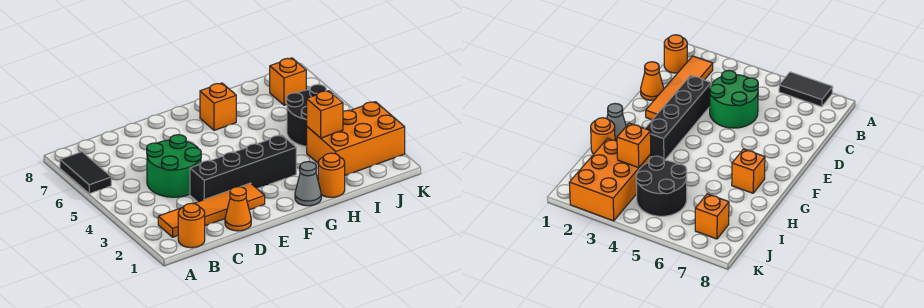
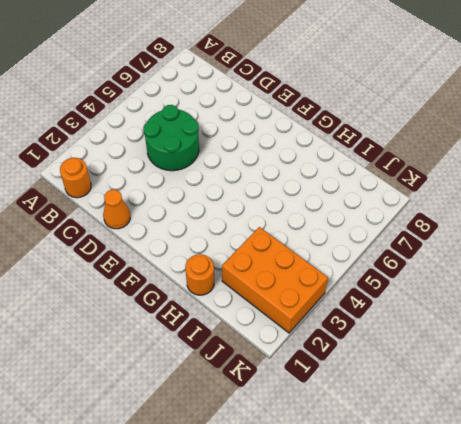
none -> black tile A6:A7 level 1
none -> orange tile B2:E2 level 1
none -> black brick D3:G3 level 1

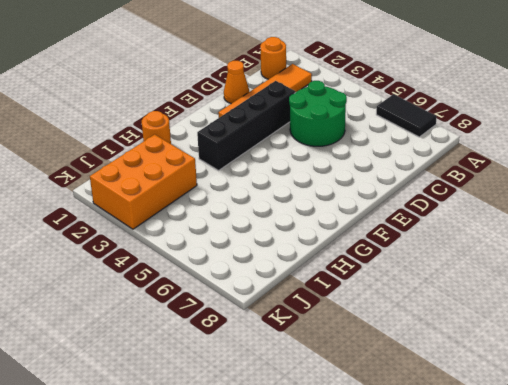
none -> grey cone G1 level 1
none -> orange brick G7 level 1
none -> black round brick I4:J5 level 1

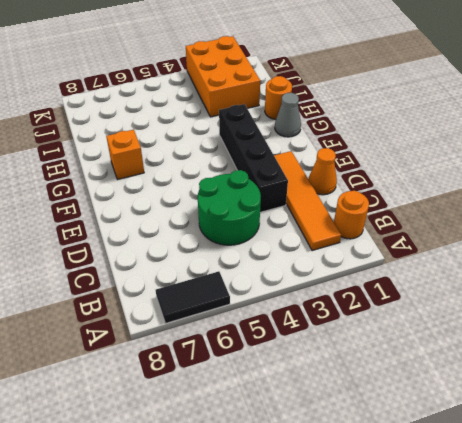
none -> black round brick I4:J5 level 1
none -> orange brick J7 level 1
none -> orange brick I3 level 2

